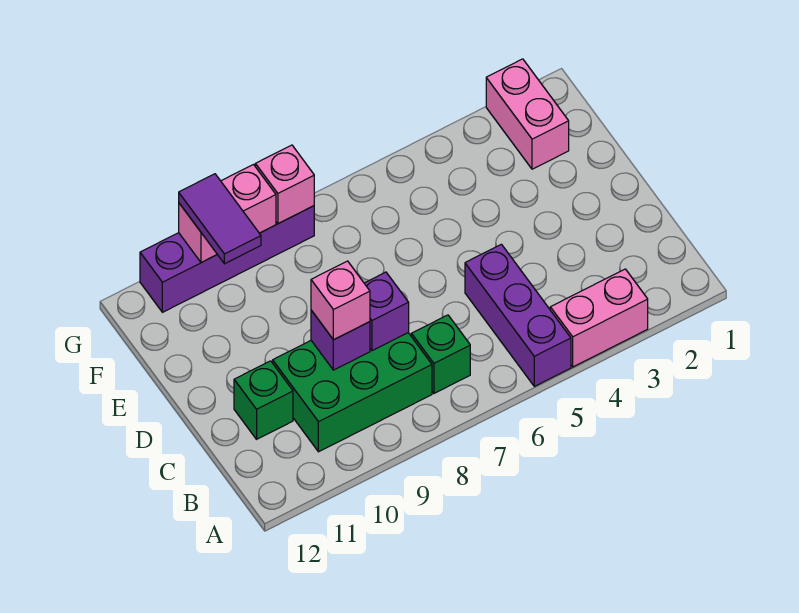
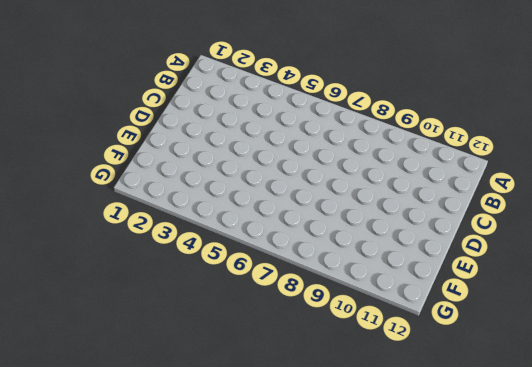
none -> pink brick A3:A4 level 1
none -> purple brick A5:C5 level 1
none -> green brick B7 level 1

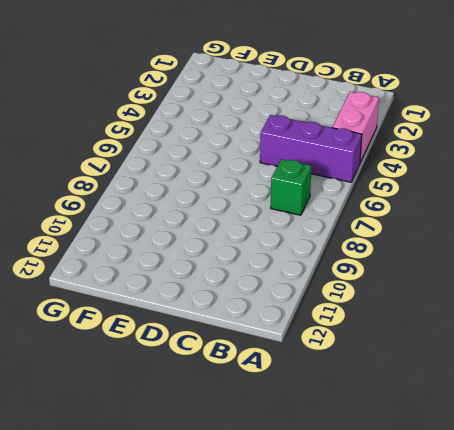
none -> green brick B8:C10 level 1
none -> green brick C11 level 1
none -> pink brick F2:G2 level 1

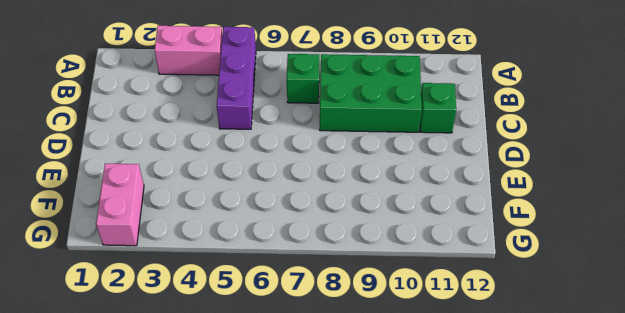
none -> purple brick G8:G11 level 1
none -> purple brick C8 level 2
none -> purple brick C9 level 2

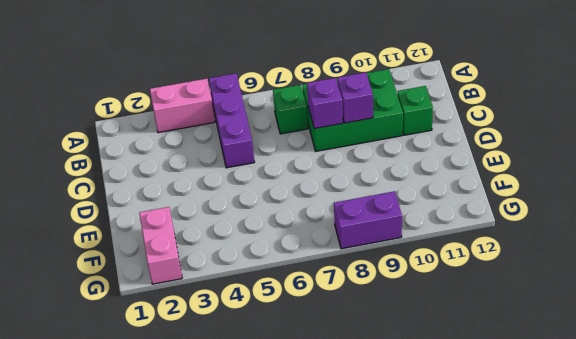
purple brick G8:G9 level 1 -> purple brick G8:G11 level 1
none -> pink brick G8 level 2
none -> pink brick G9:G10 level 2
none -> pink brick C9 level 3

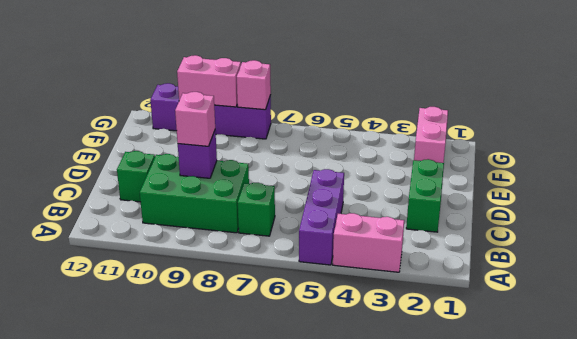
green brick C2:D2 level 1 -> none
none -> purple brick C8 level 2
none -> purple tile F10:G10 level 3

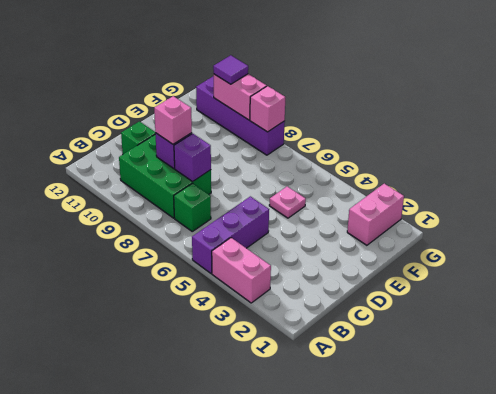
pink plate E5 level 1 -> none
purple tile G10 level 3 -> purple tile F10:G10 level 3

